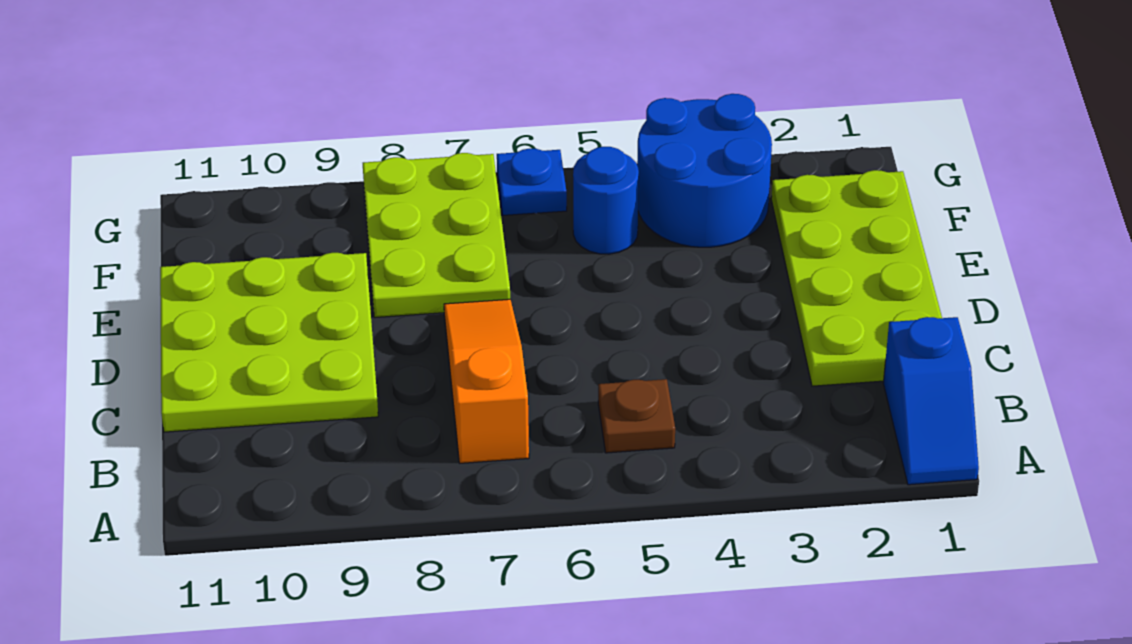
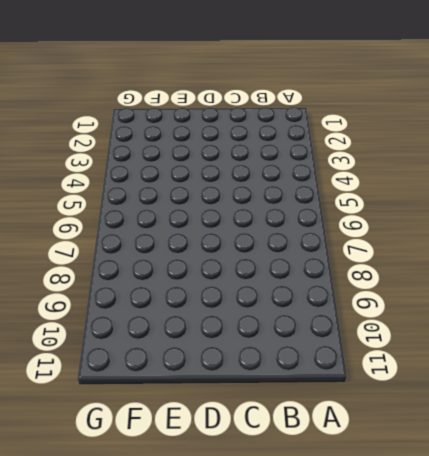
none -> blue slope A1:B1 level 1 top B
none -> brown plate B5 level 1

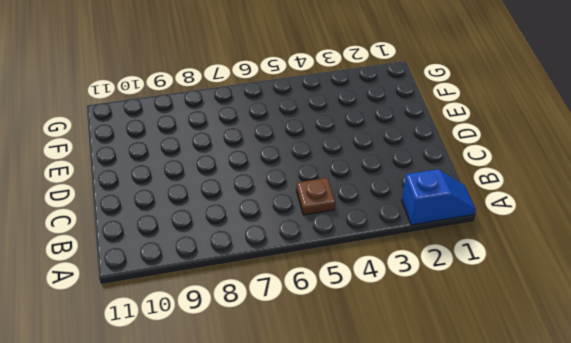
blue slope A1:A2 level 1 top 2 -> blue slope A1:B1 level 1 top B
none -> orange slope B7:D7 level 1 top B
none -> lime plate C1:F2 level 1

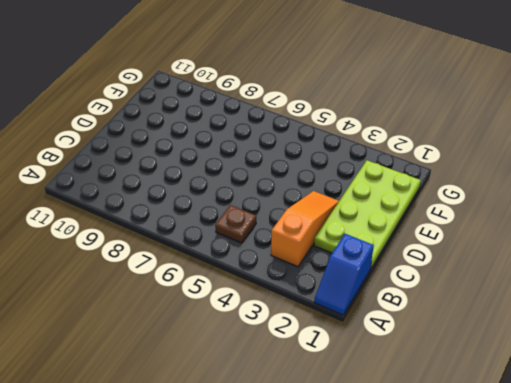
orange slope B3:D3 level 1 top B -> orange slope B7:D7 level 1 top B
none -> lime plate C9:E11 level 1
none -> lime plate E7:G8 level 1

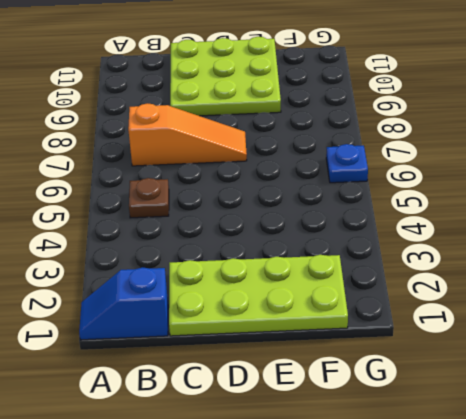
none -> lime plate E7:G8 level 1
none -> blue round brick F3:G4 level 1

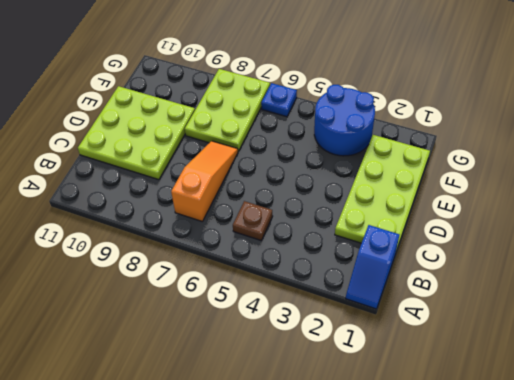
none -> blue round brick F5 level 1

